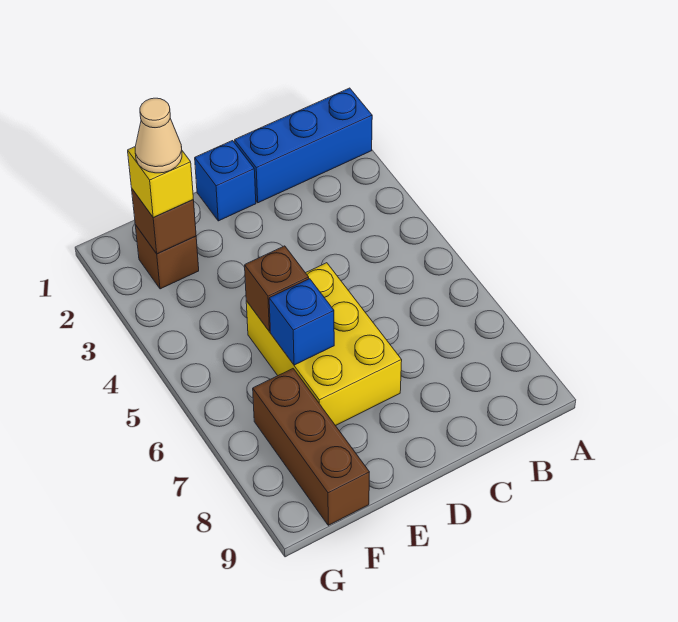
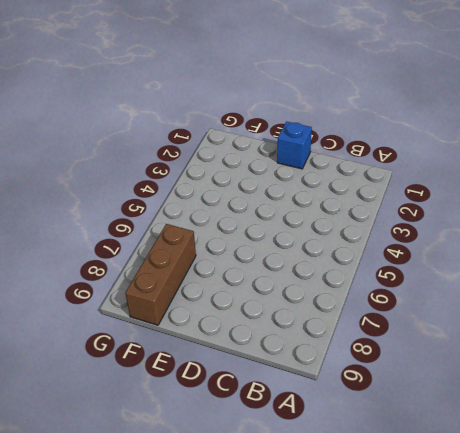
none -> blue brick A1:C1 level 1
none -> yellow brick D5:E7 level 1

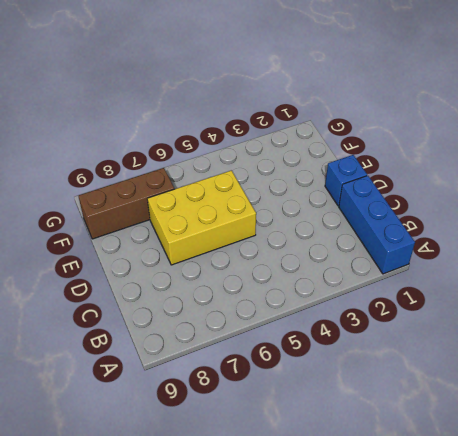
none -> brown brick F2 level 1
none -> brown brick E5 level 2

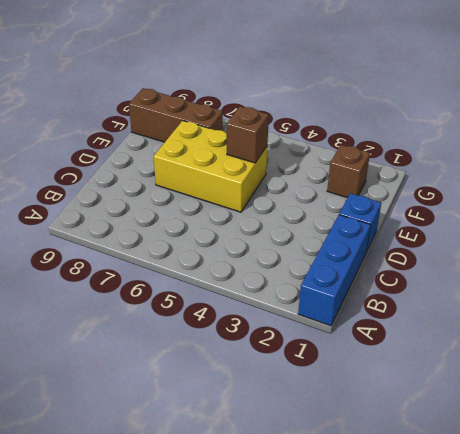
none -> blue brick E6 level 2
none -> brown brick F2 level 2

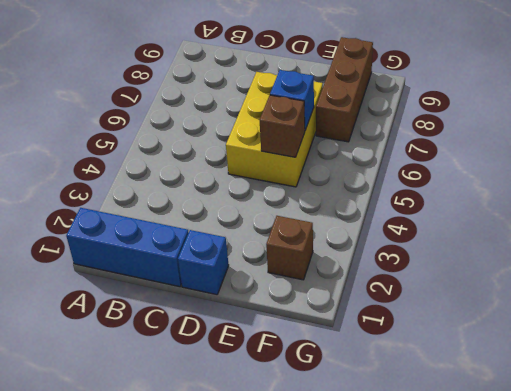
none -> brown brick F2 level 2
none -> yellow brick F2 level 3

